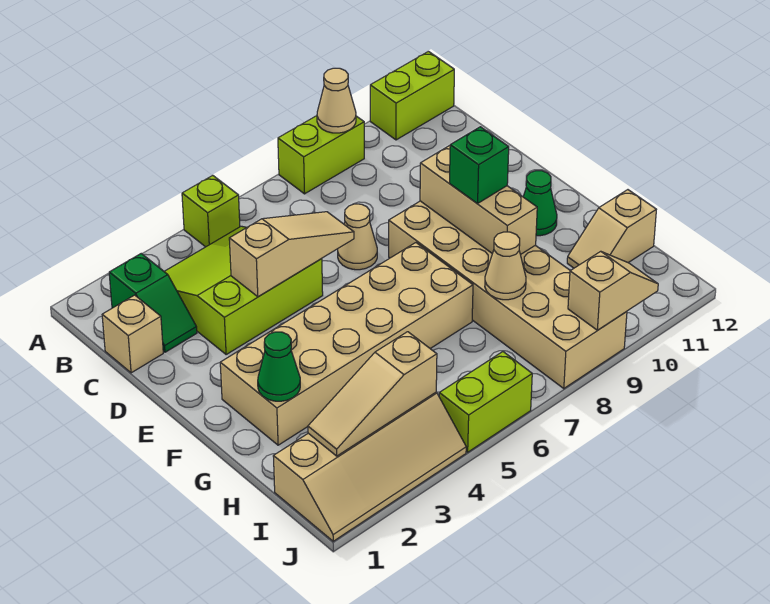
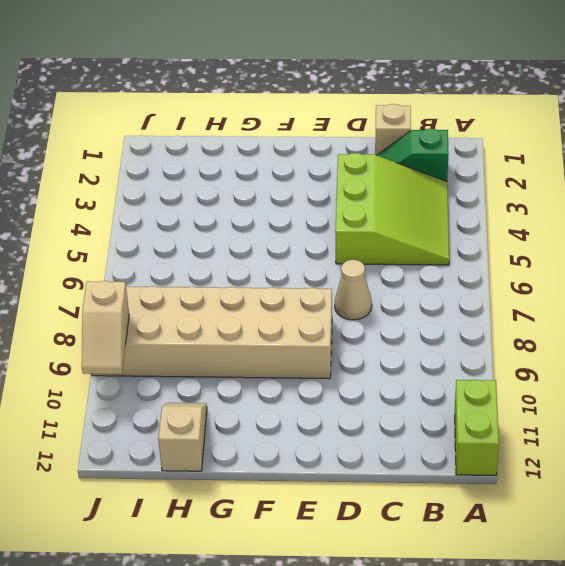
none -> lime brick A5 level 1
none -> lime brick A8:A9 level 1
none -> tan brick F2:G7 level 1

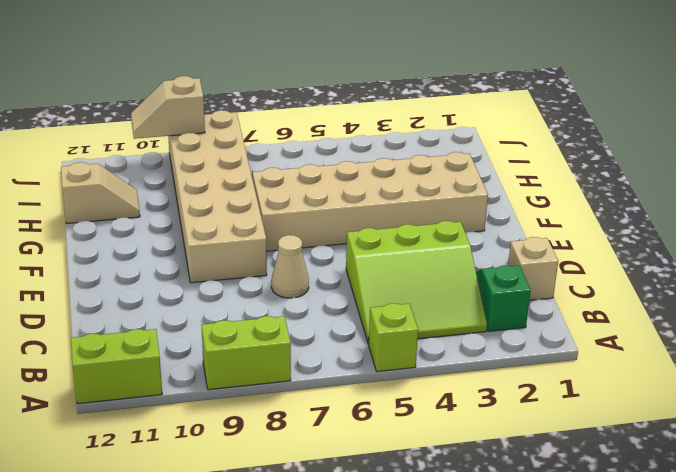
none -> green cone F11 level 1
none -> tan slope I1:J4 level 1 top I
none -> lime brick J5:J6 level 1

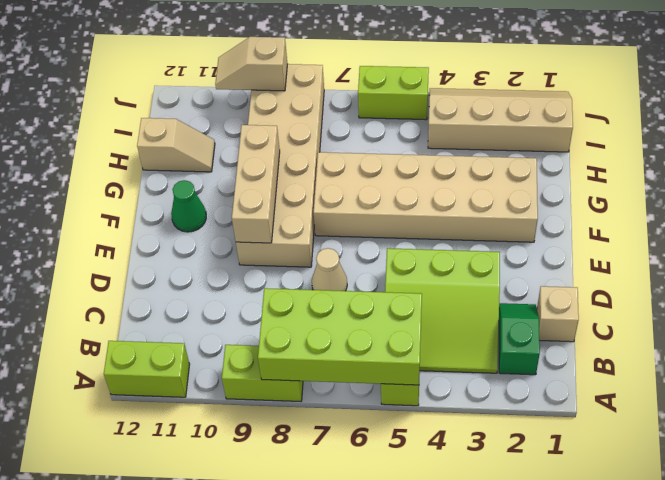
lime brick A5:B8 level 2 -> none
none -> tan cone A9 level 2
none -> tan slope D4:D6 level 2 top 4
none -> green cone G2 level 2

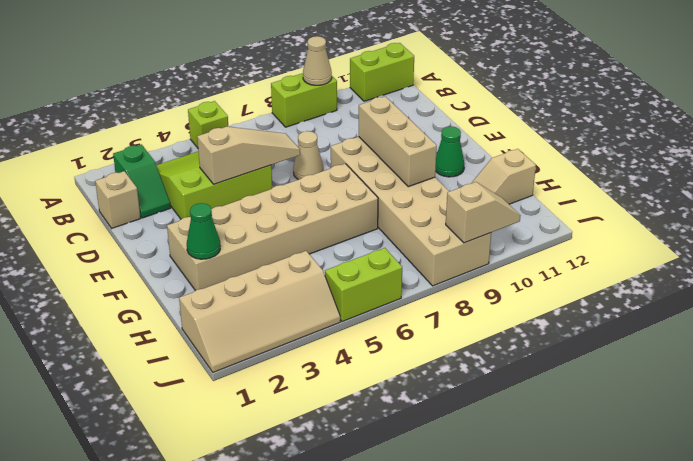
none -> tan cone H8 level 2
none -> tan slope I2:I4 level 2 top 4
none -> green brick F9 level 3

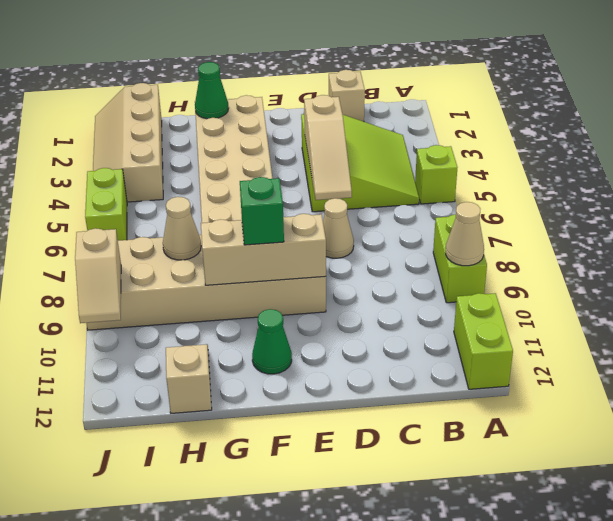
none -> green slope B2:C2 level 1 top B
none -> tan slope I2:I4 level 2 top 4

